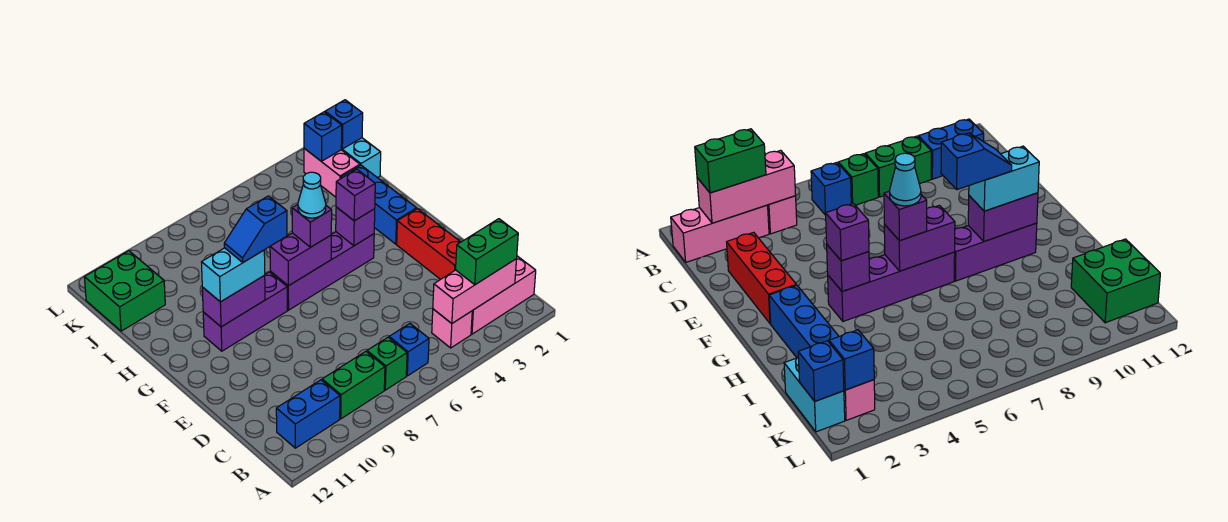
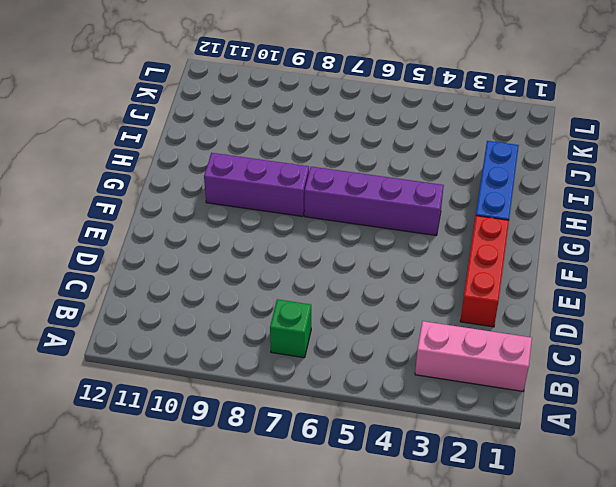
none -> pink brick B4 level 1
none -> blue brick B6 level 1
none -> green brick B8:B9 level 1

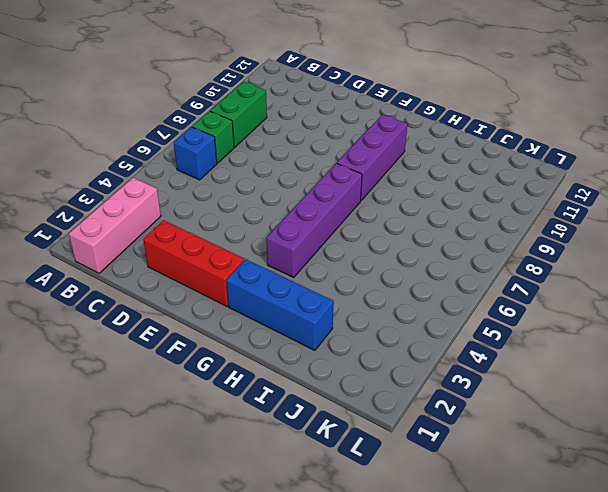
none -> pink brick B4 level 1
none -> blue brick B10:B11 level 1
none -> cyan brick J1:K1 level 1

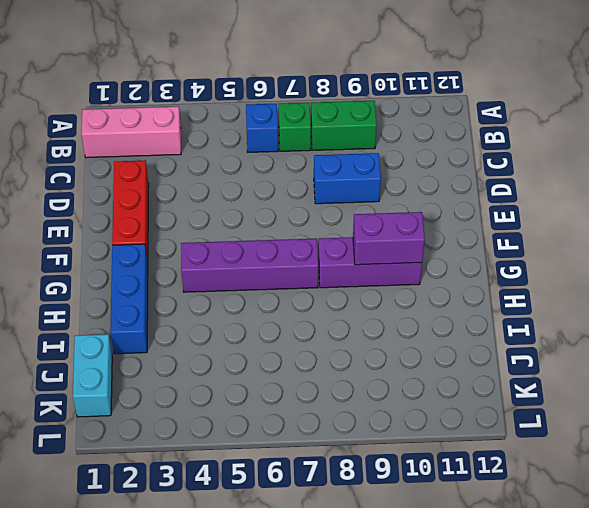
blue brick D8:D9 level 1 -> blue brick B10:B11 level 1
none -> pink brick B4 level 1
none -> pink brick J2:K2 level 1
none -> green brick J11:K12 level 1

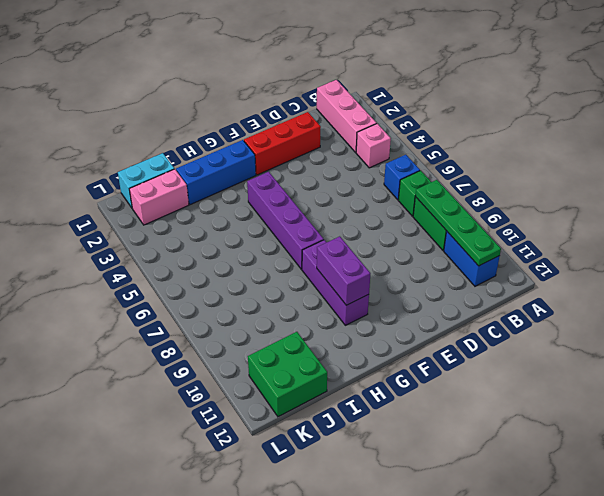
green plate B8:B11 level 2 -> none
none -> pink brick B2:B4 level 2
none -> purple brick G4 level 2
none -> purple brick G6:G7 level 2

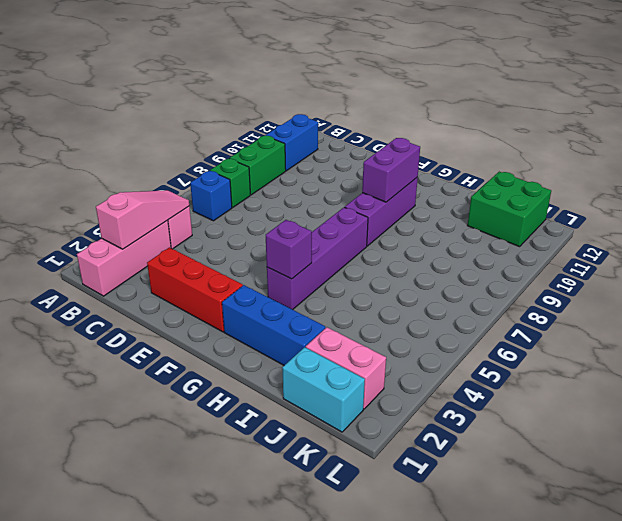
pink slope B2:B4 level 2 top 2 -> pink brick B2:B4 level 2
none -> purple brick G6:G7 level 2
none -> blue brick K1 level 2
none -> blue brick K2 level 2

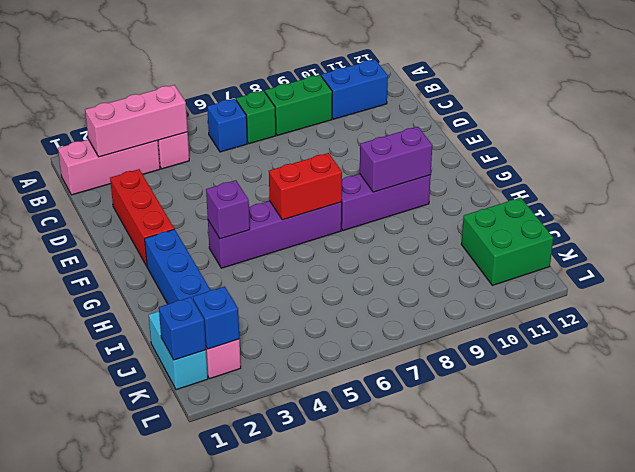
red brick G6:G7 level 2 -> purple brick G6:G7 level 2
none -> green brick B2:B3 level 3
none -> purple brick G4 level 3
none -> purple brick G6 level 3

